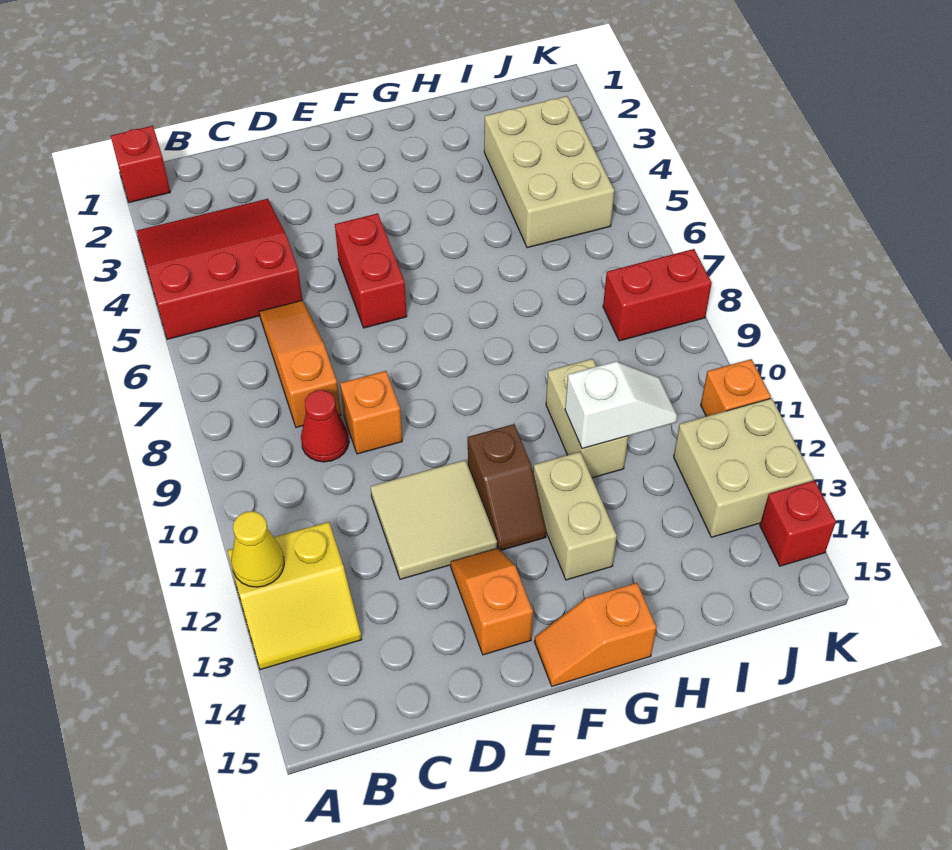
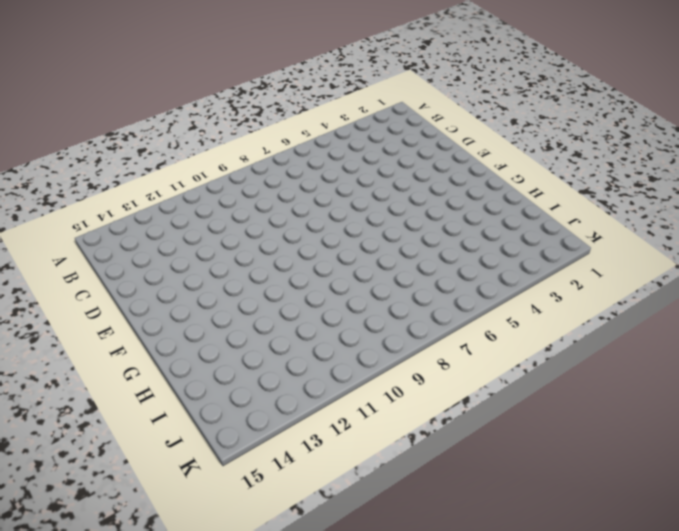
none -> red brick A1 level 1
none -> red slope A3:C5 level 1 top 5
none -> yellow slope A12:B13 level 1 top 12

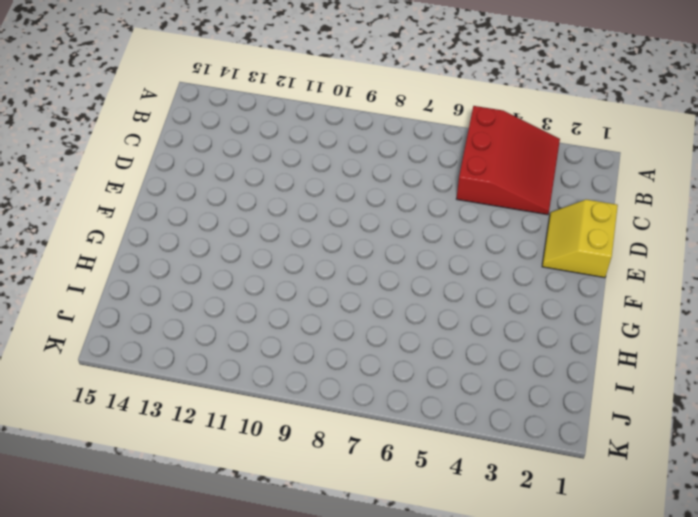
yellow slope D1:E2 level 1 top 1 -> yellow slope A12:B13 level 1 top 12
none -> red brick A1 level 1
none -> orange slope C6:C8 level 1 top 8
none -> red cone C9 level 1

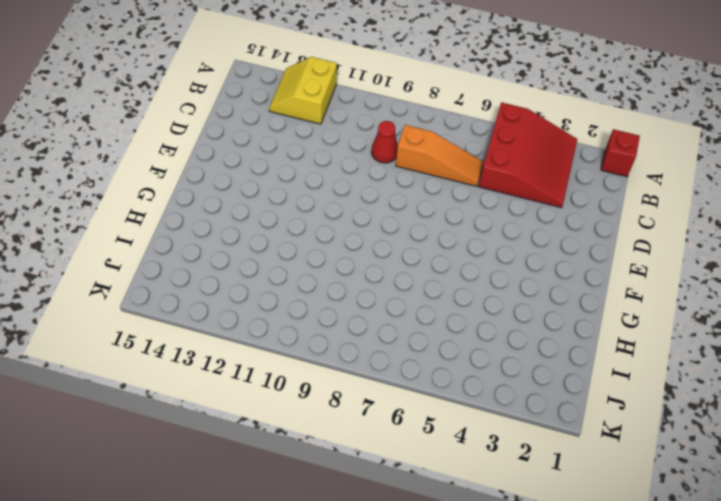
none -> orange brick D9 level 1
none -> tan tile D11:E12 level 1
none -> red brick E5:E6 level 1

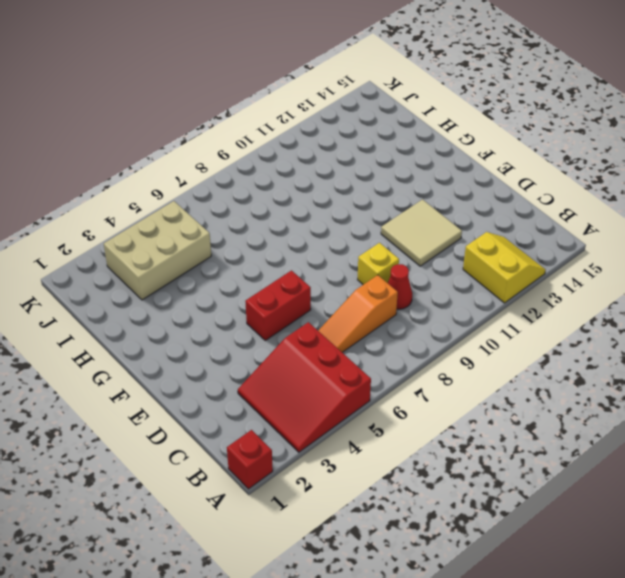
yellow brick D9 level 1 -> orange brick D9 level 1
none -> orange slope E13:E14 level 1 top 14
none -> brown slope F11:F12 level 1 top 11
none -> orange slope F15:G15 level 1 top G

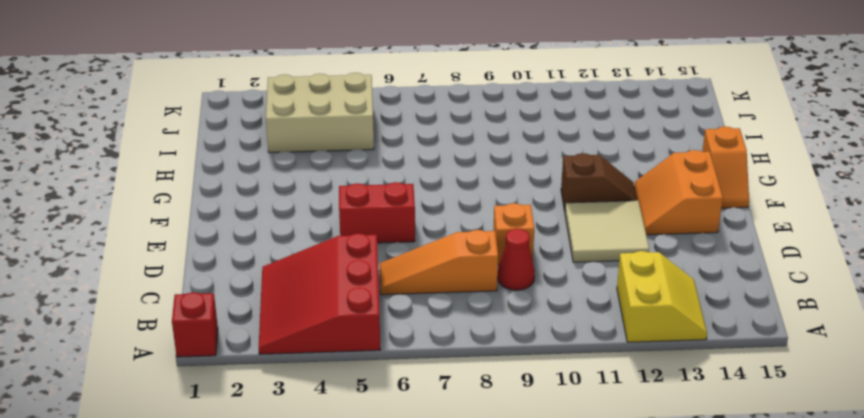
orange slope E13:F14 level 1 top 14 -> orange slope E13:E14 level 1 top 14
none -> tan brick G12:G13 level 1
none -> tan brick H10:H11 level 1
none -> red brick J8:K8 level 1

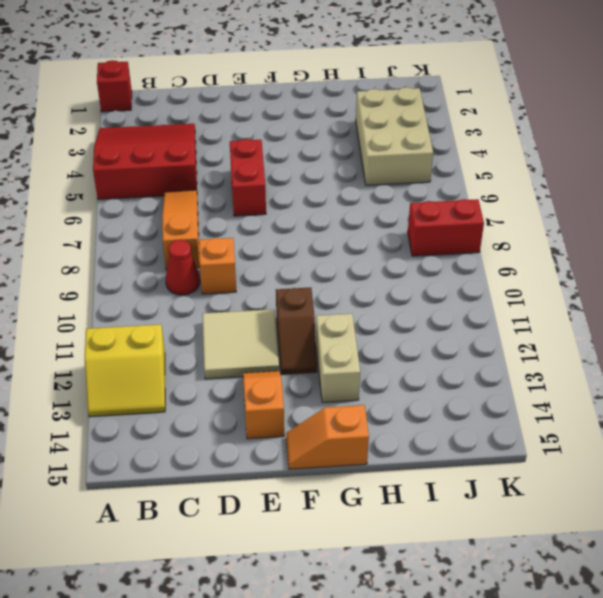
none -> tan brick H10:H11 level 1
none -> tan brick J12:K13 level 1
none -> orange brick K11 level 1

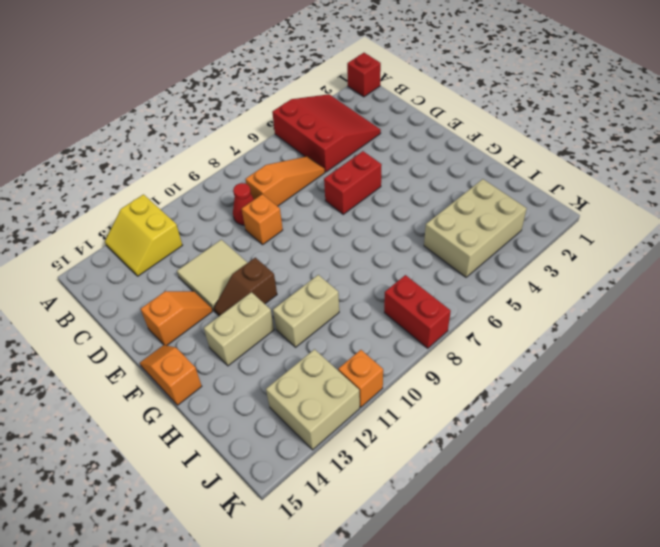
none -> red brick K14 level 1
none -> yellow cone A12 level 2
none -> white slope H11:I11 level 2 top H

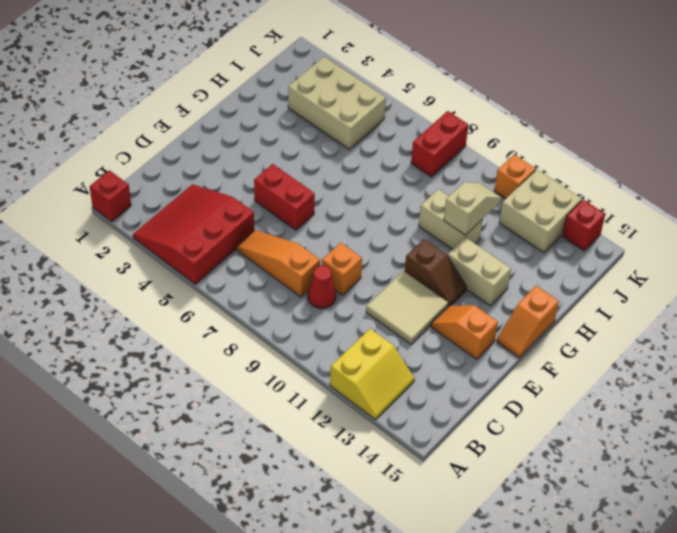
tan slope H11:I11 level 2 top H -> white slope H11:I11 level 2 top H
none -> yellow cone A12 level 2

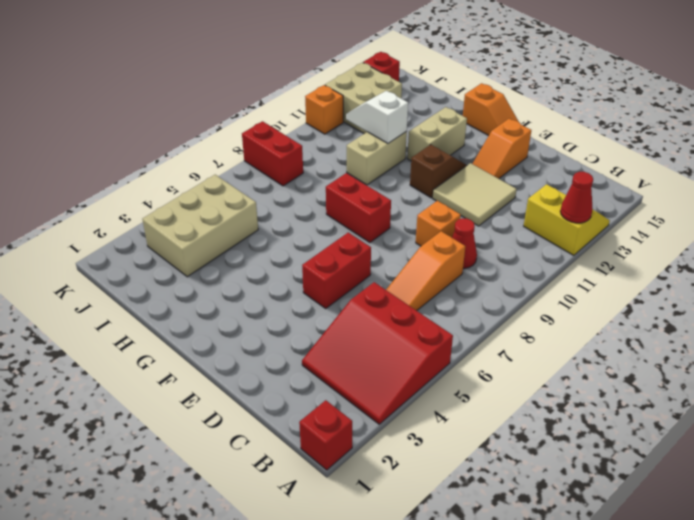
red cone A12 level 2 -> yellow cone A12 level 2
red brick F8:G8 level 1 -> none

